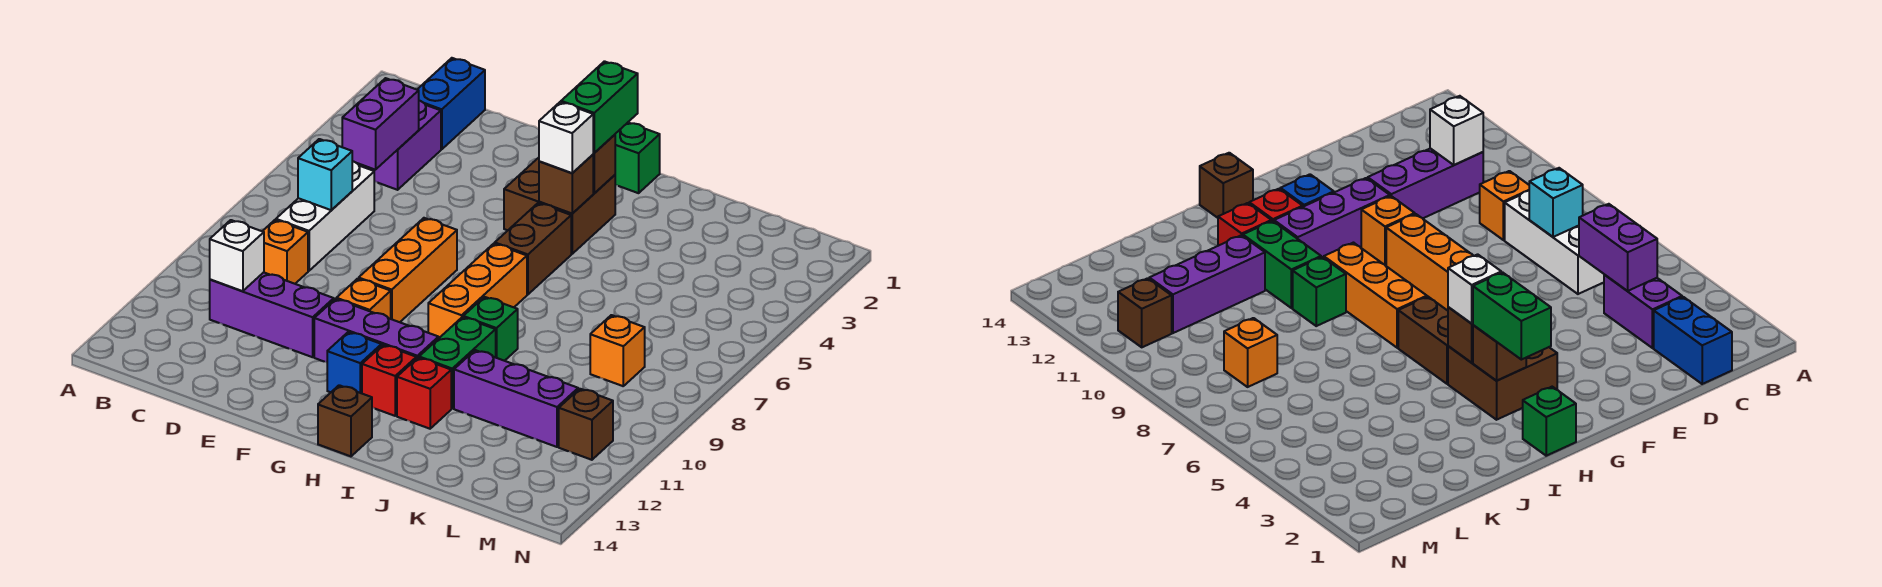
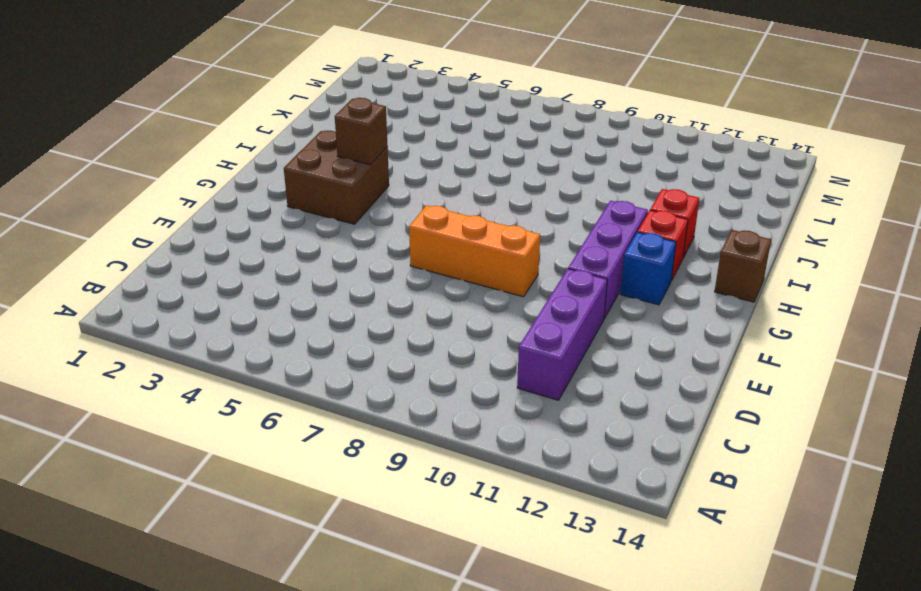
none -> blue brick C1:C2 level 1
none -> purple brick C3:C4 level 1
none -> white brick C6:C8 level 1

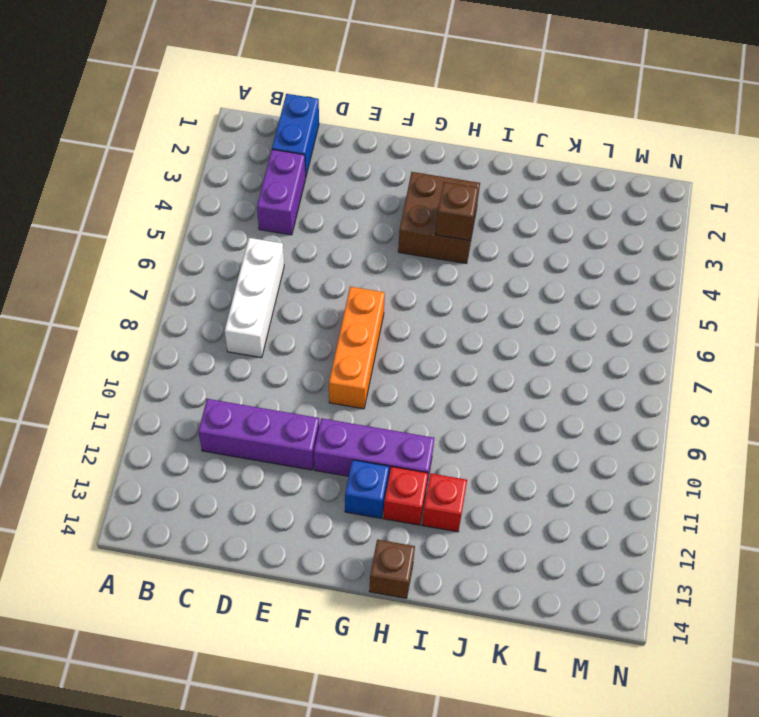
none -> orange brick C9 level 1
none -> orange brick F10 level 1
none -> green brick H1 level 1

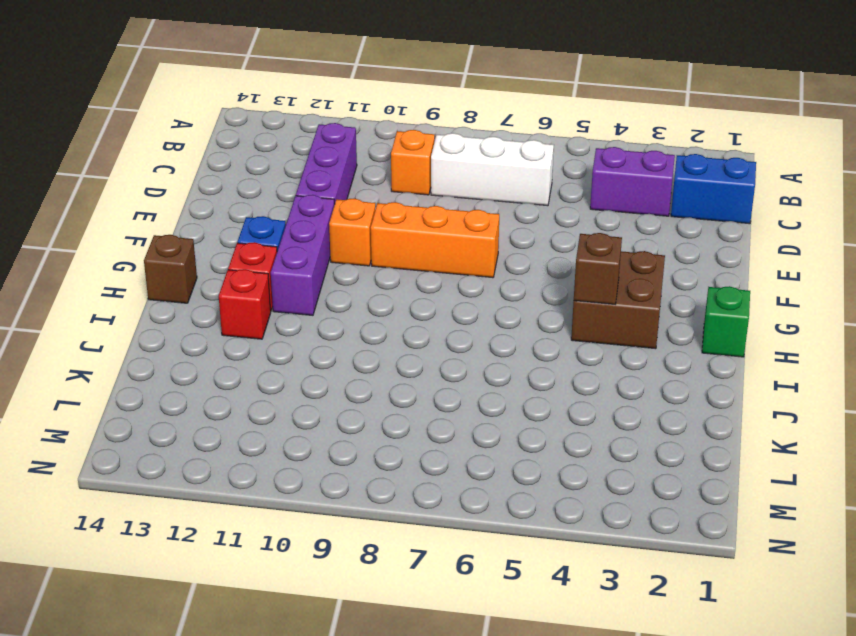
none -> brown brick H5:H6 level 1
none -> orange brick H7:H9 level 1
none -> green brick I9 level 1

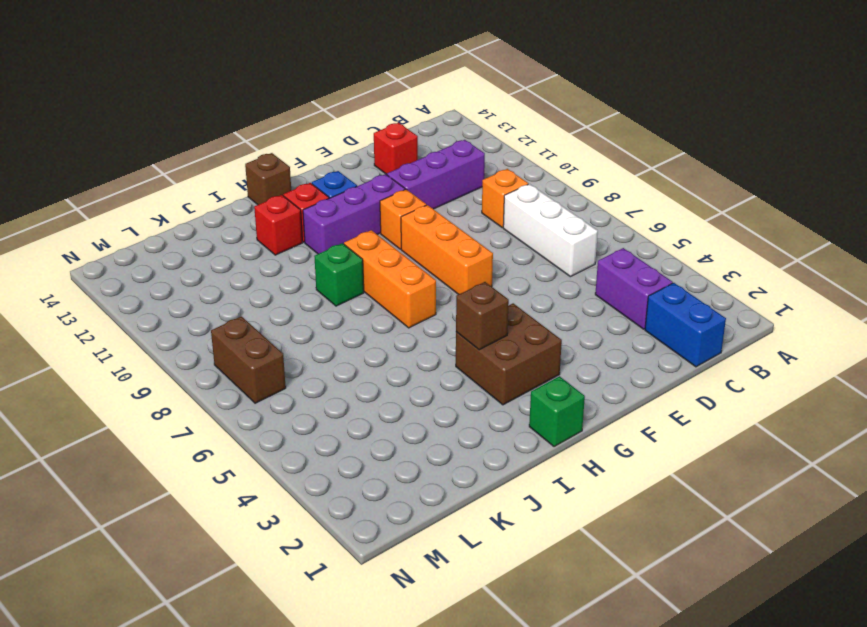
red brick D13 level 1 -> none
brown brick M7:M8 level 1 -> brown brick H5:H6 level 1
none -> green brick I10:I11 level 1
none -> purple brick J11:L11 level 1
none -> orange brick L8 level 1

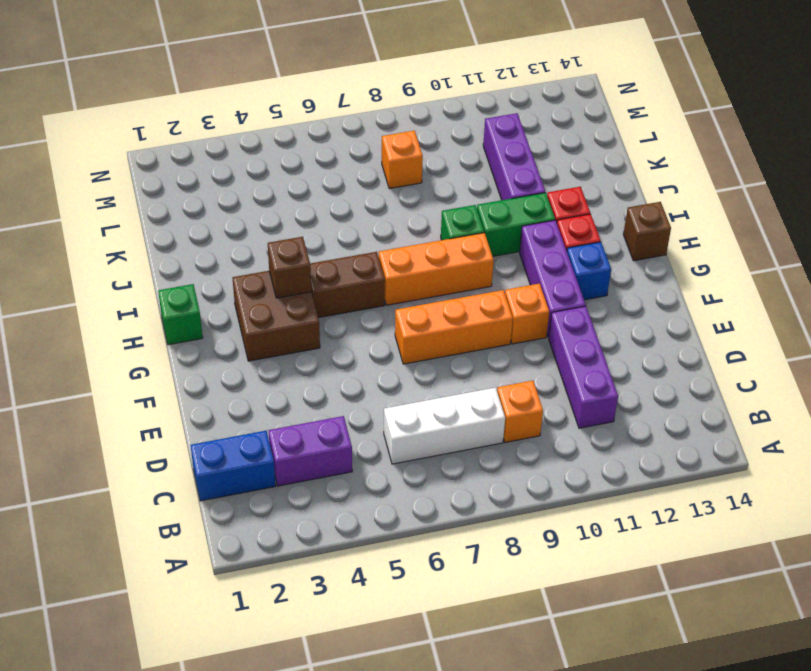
none -> brown brick M11 level 1
none -> purple brick C4:C5 level 2
none -> cyan brick C7 level 2

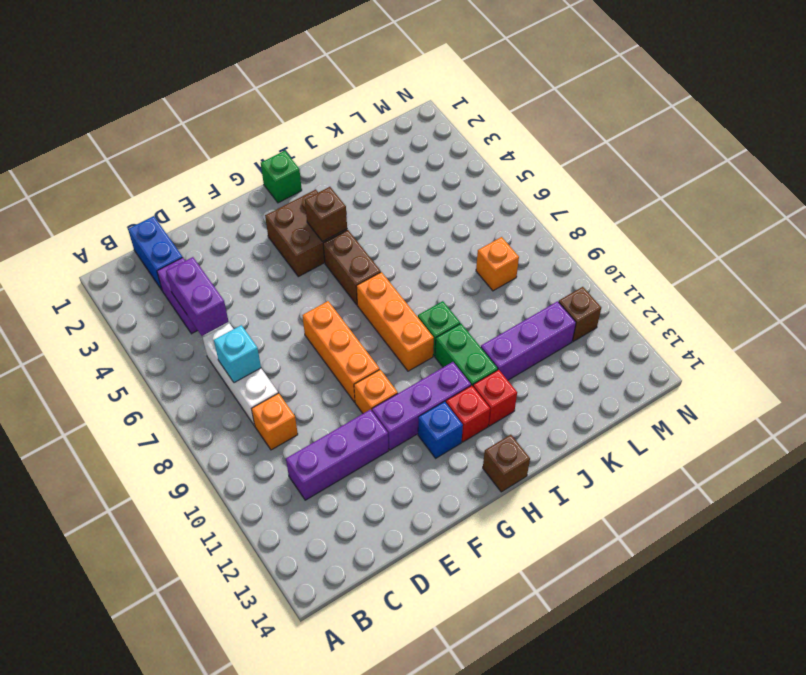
none -> white brick C11 level 2
none -> brown brick H3 level 2
none -> green brick H2:H3 level 3

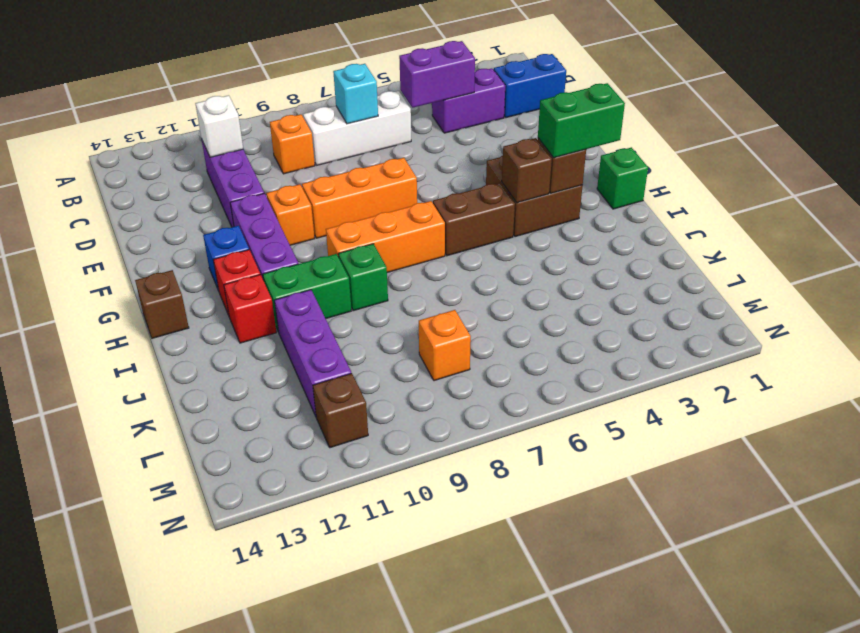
none -> white brick H4 level 3

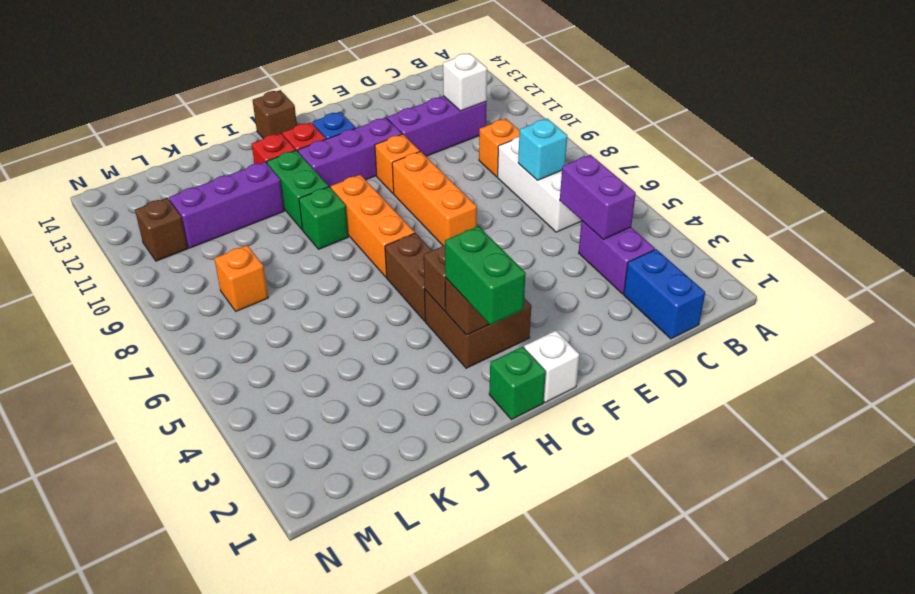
white brick G1 level 1 -> white brick H4 level 3

